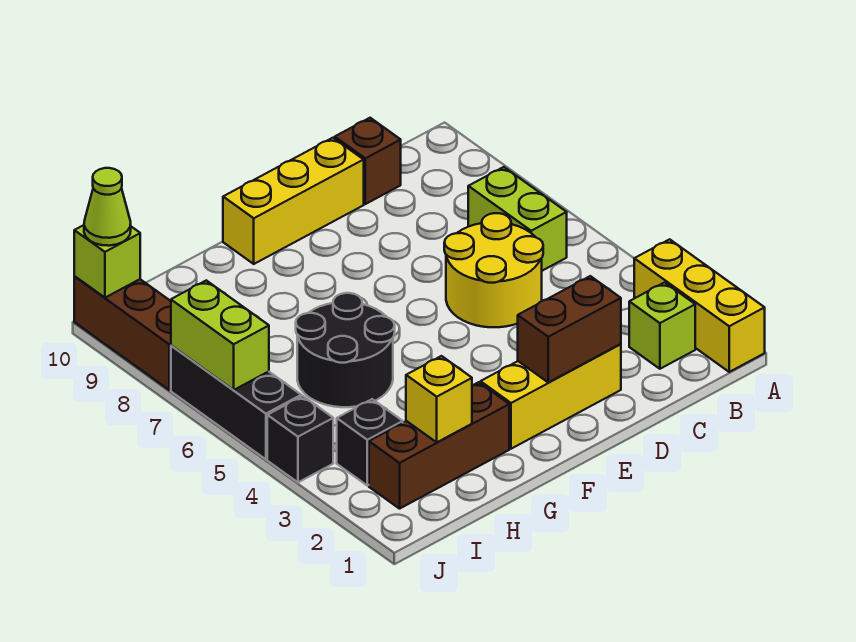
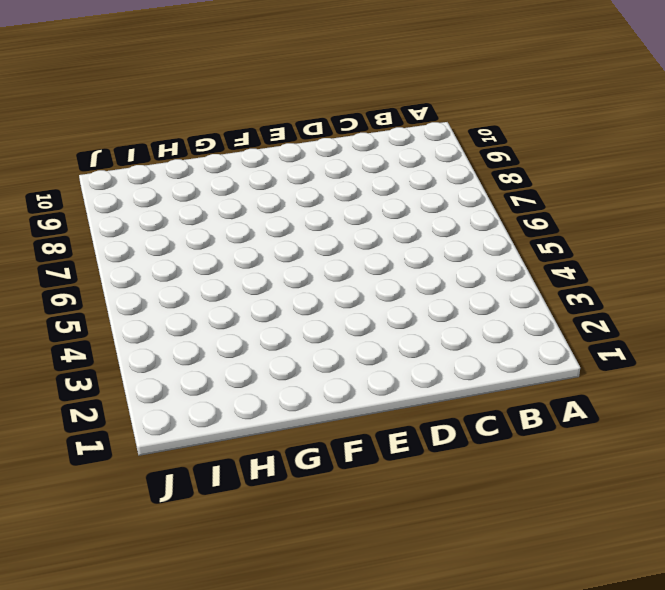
none -> yellow brick A1:A3 level 1
none -> lime brick B2 level 1
none -> lime brick B6:B7 level 1

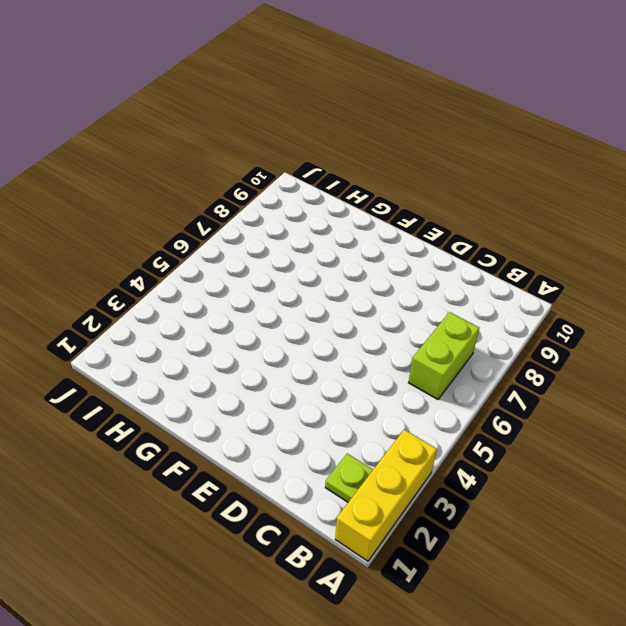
lime plate B2 level 1 -> lime brick B2 level 1
none -> yellow round brick C5:D6 level 1
none -> brown brick C10 level 1
none -> yellow brick D2:F2 level 1

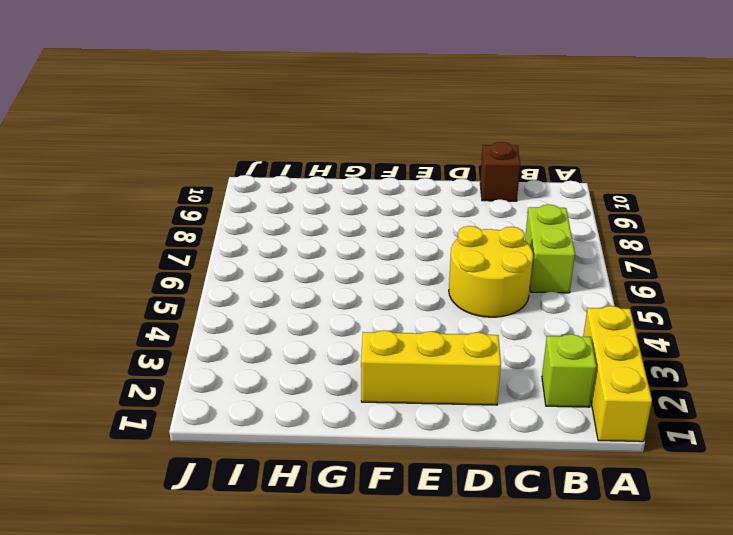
none -> yellow brick D10:F10 level 1
none -> brown brick G2:I2 level 1
none -> black round brick G5:H6 level 1

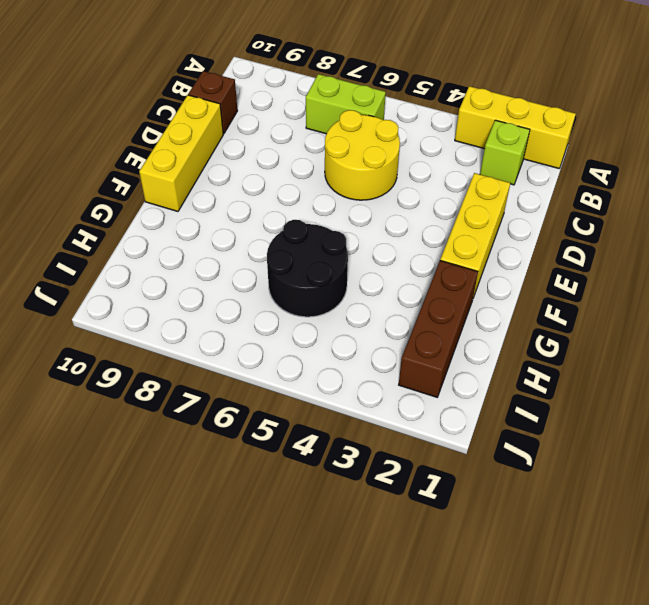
none -> black brick I3 level 1
none -> black brick J4 level 1
none -> black brick J5:J7 level 1

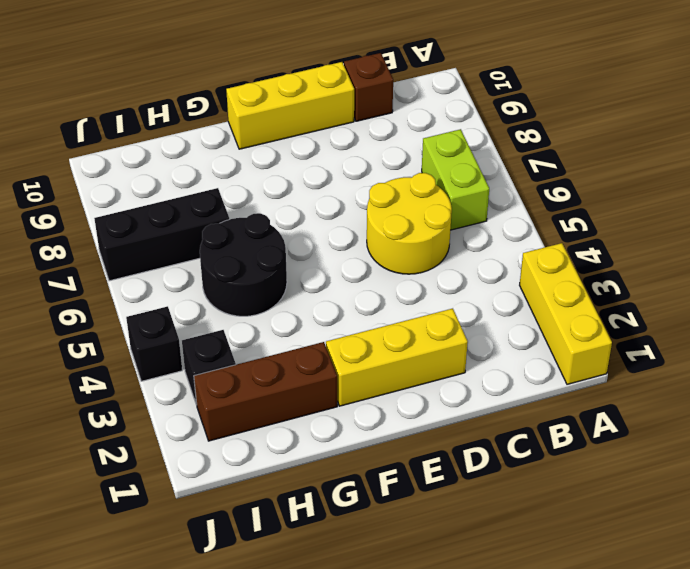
black brick H7:J7 level 1 -> black brick J5:J7 level 1
none -> lime brick B2 level 1
none -> brown brick J8:J10 level 1
none -> brown brick D2:E2 level 2

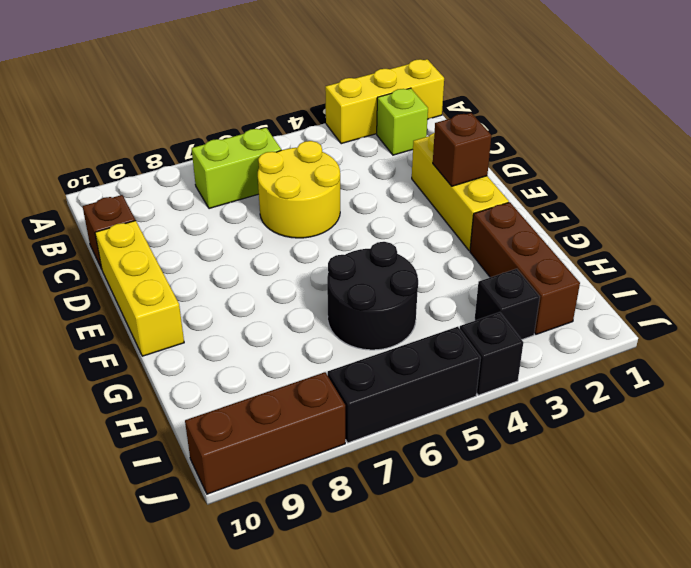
brown brick E2 level 2 -> brown brick D2:E2 level 2
none -> yellow brick H2 level 2
none -> lime brick J6:J7 level 2
none -> lime brick J10 level 2

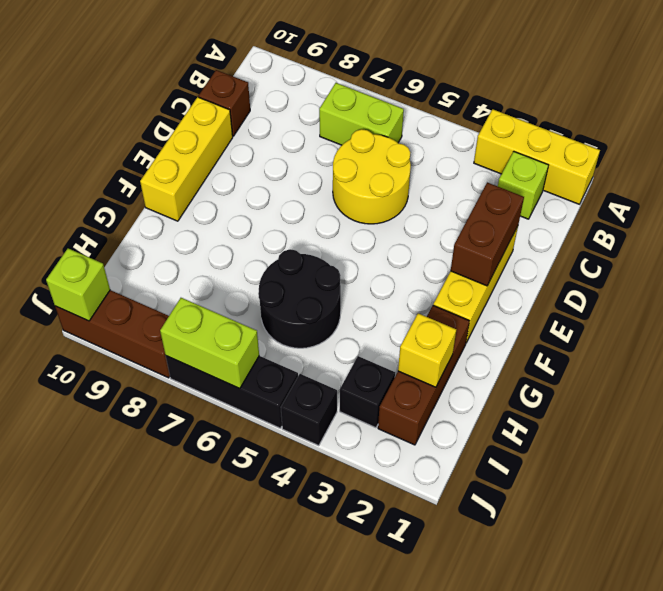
none -> lime cone J10 level 3

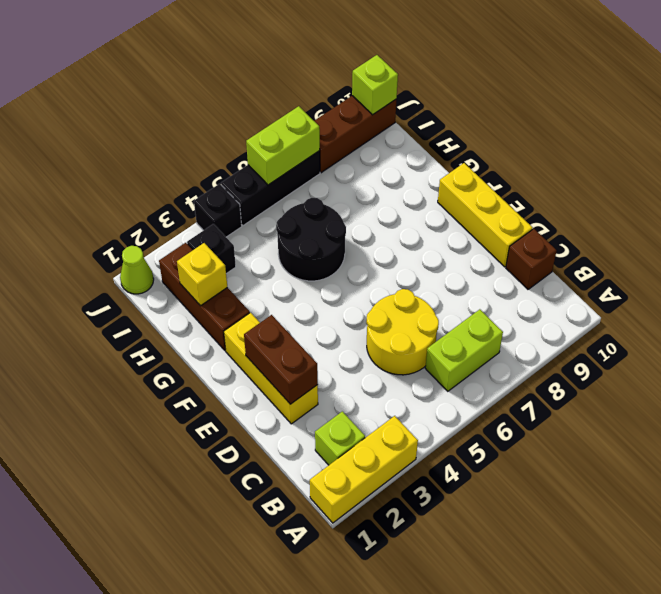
lime cone J1 level 1 -> lime cone J10 level 3

